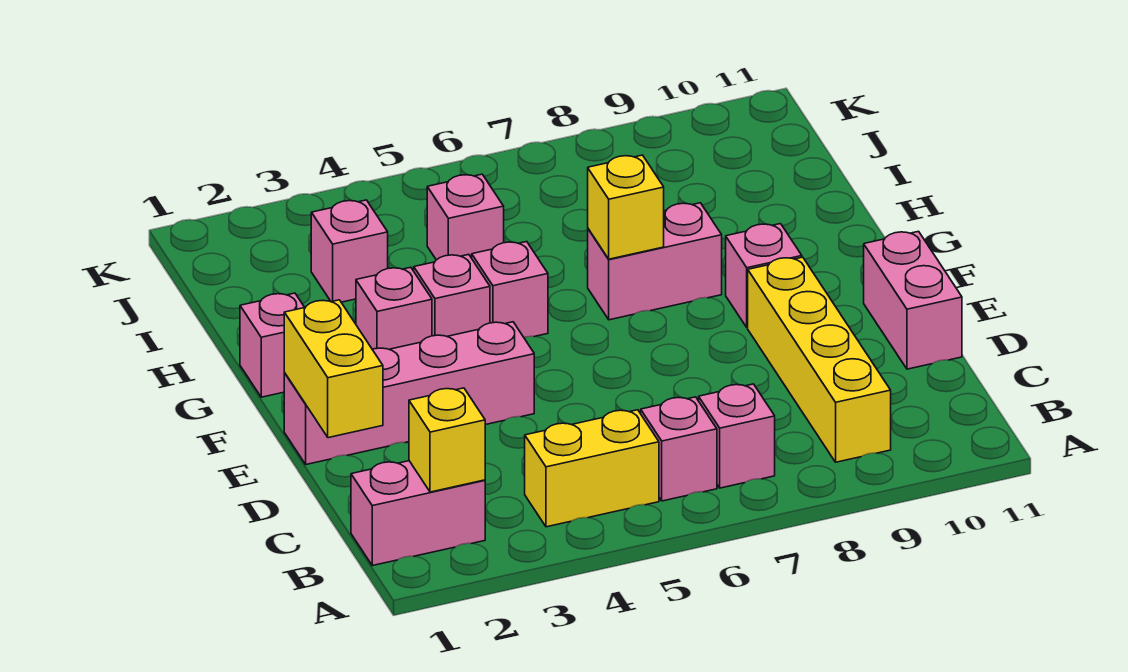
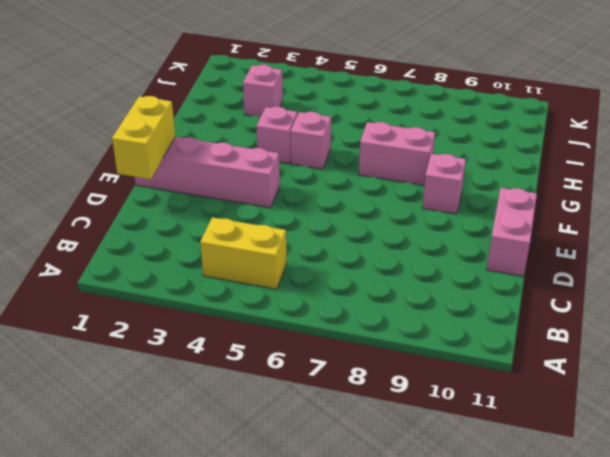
none -> pink brick B1:B2 level 1
none -> pink brick B6 level 1
none -> pink brick B7 level 1

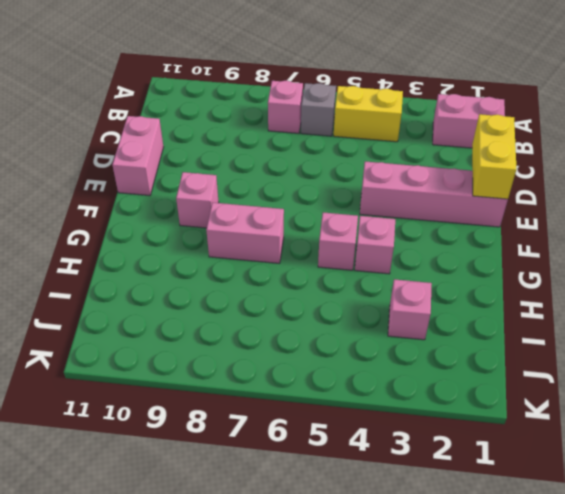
grey brick B6 level 1 -> pink brick B6 level 1
none -> yellow brick B9:E9 level 1
none -> pink brick G1 level 1
none -> pink brick G3 level 1

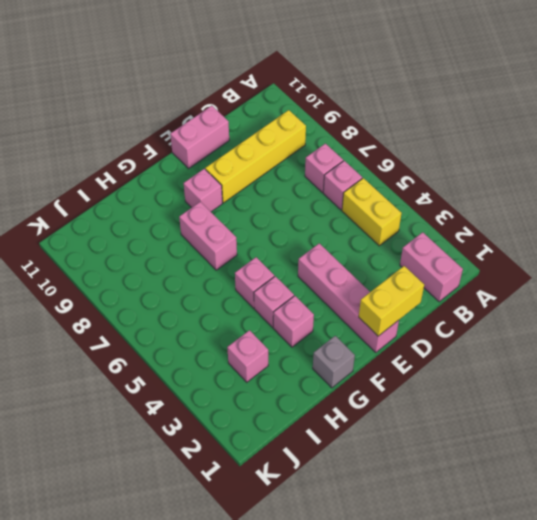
grey brick G1 level 1 -> pink brick G1 level 1
none -> pink brick I5 level 1
none -> yellow brick B2 level 2
none -> yellow brick G7 level 2

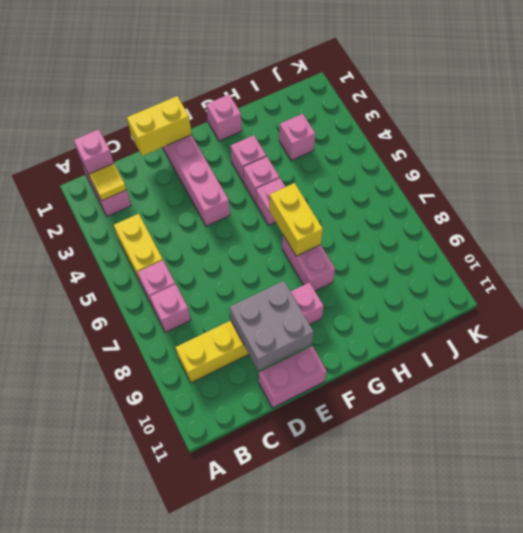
pink brick B1 level 2 -> pink brick I5 level 1
yellow tile B2 level 2 -> yellow brick B2 level 2
grey brick D9:E10 level 2 -> none
yellow brick G6:G7 level 2 -> yellow brick G7 level 2

